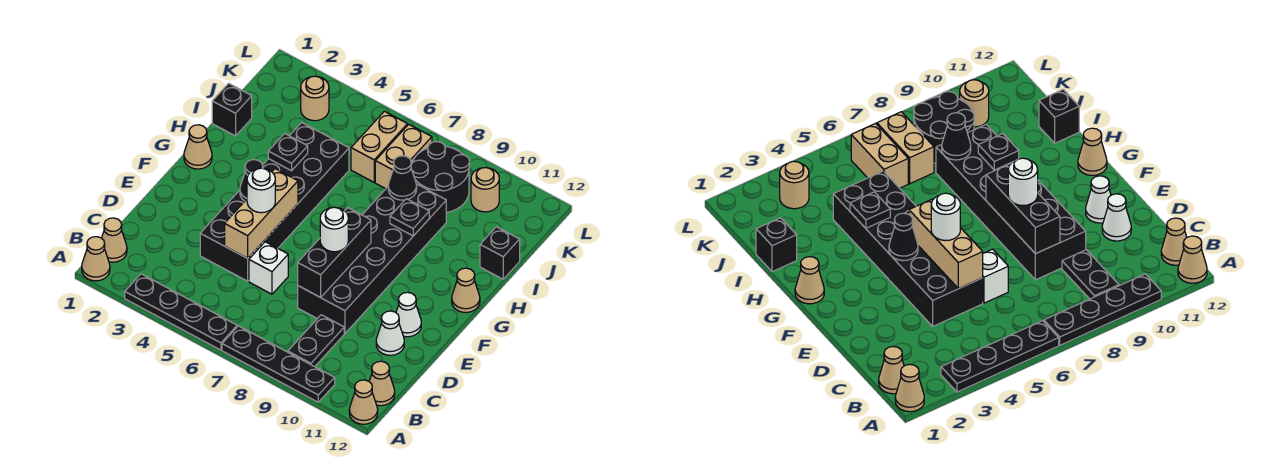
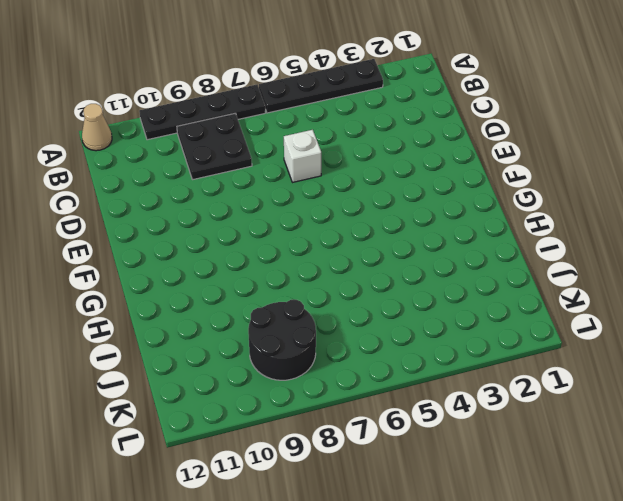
black plate B8:C9 level 1 -> black plate B9:C9 level 1
none -> tan cone A1 level 1
none -> tan cone B1 level 1
none -> tan cone B12 level 1

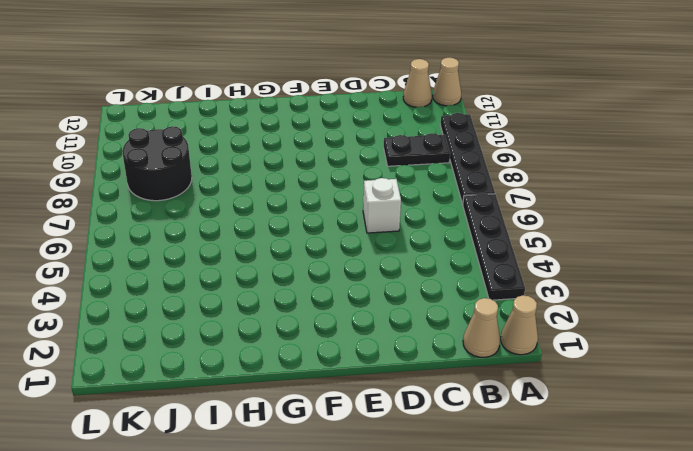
none -> black brick D4:I5 level 1
none -> black brick D8:I9 level 1
none -> white cone D11 level 1

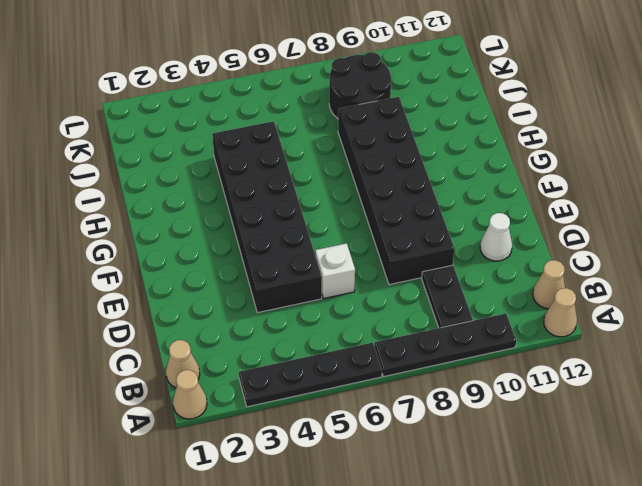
none -> white cone E11 level 1
none -> tan cone G1 level 1
none -> tan cone G12 level 1

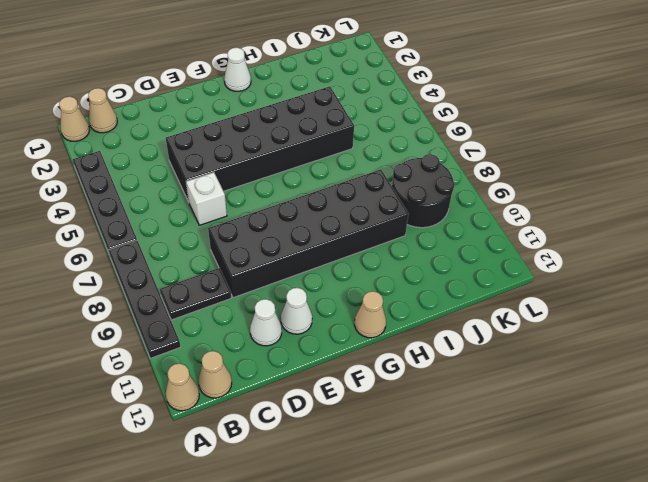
white cone G1 level 1 -> tan cone G1 level 1
none -> black brick I1 level 1
none -> black brick I12 level 1
none -> tan brick J6:K6 level 1

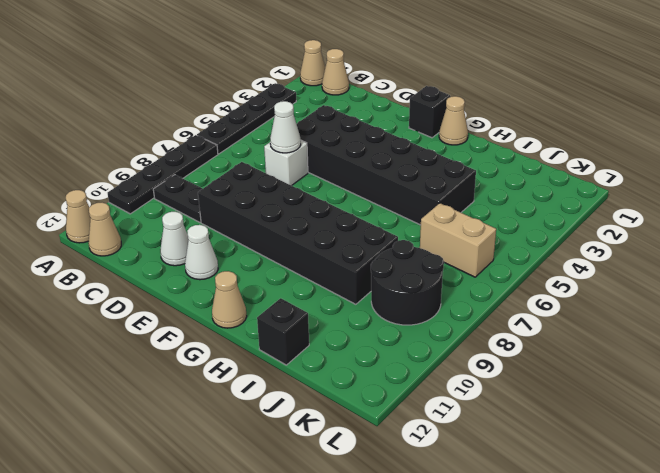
white cone D6 level 2 -> none
black brick F1 level 1 -> black brick I1 level 1
none -> tan brick J7:K7 level 1
none -> tan round brick K3 level 1
none -> tan round brick K10 level 1

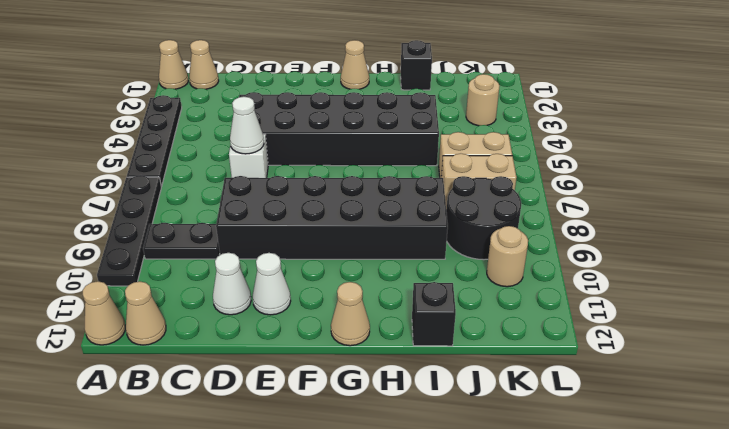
white cone D6 level 2 -> none
none -> tan brick D5:F5 level 2
none -> black brick D8:F8 level 2
none -> black cone F4 level 2

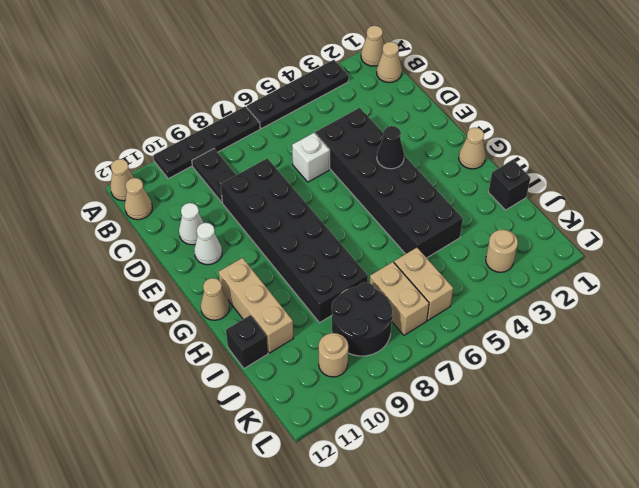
tan brick G11:I11 level 1 -> tan brick D5:F5 level 2
none -> black brick D8:F8 level 2
none -> black plate H4 level 2
none -> black plate H9 level 2

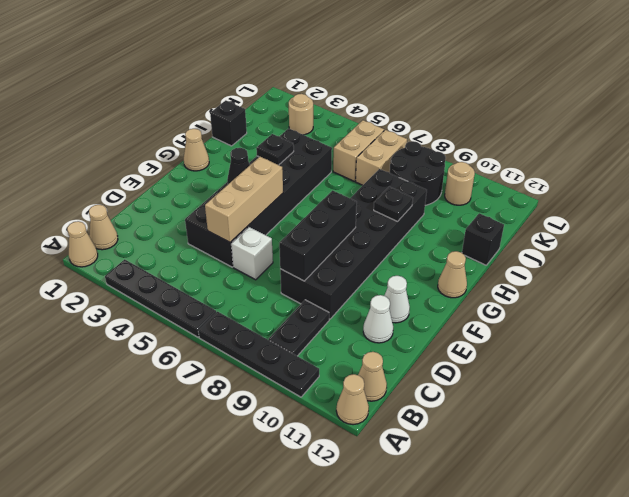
none -> black cone I8 level 2
none -> white round brick E5 level 3
none -> white round brick E8 level 3

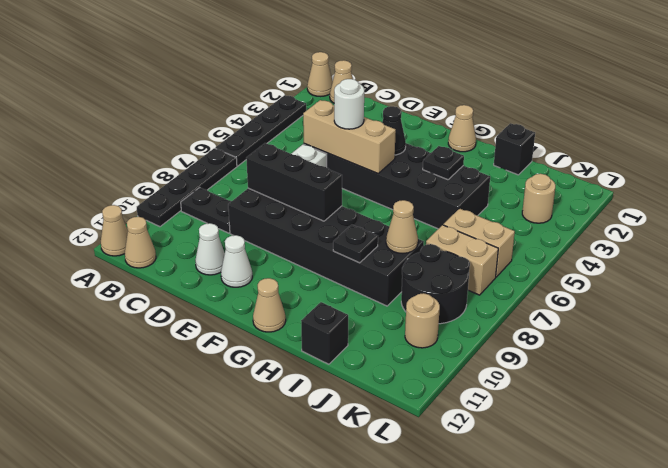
tan cone I8 level 2 -> black cone I8 level 2
none -> white round brick E8 level 3

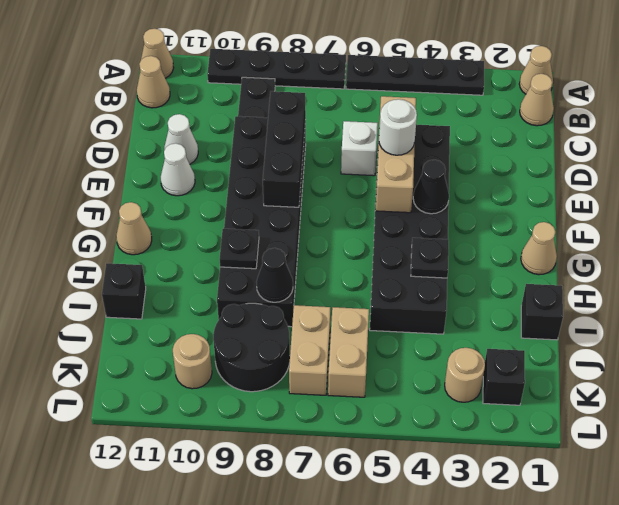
black brick K2 level 1 -> none
none -> white round brick E8 level 3

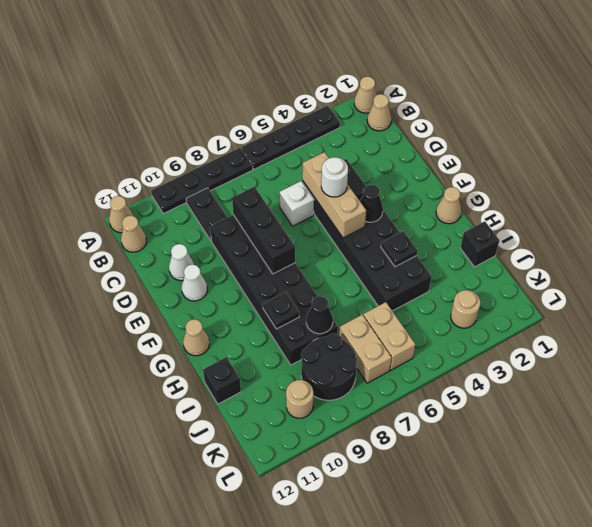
none -> white round brick E8 level 3

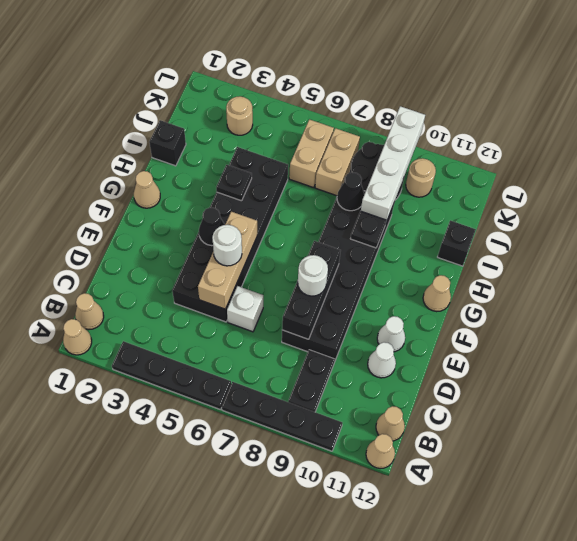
white brick I9:L9 level 2 -> none

